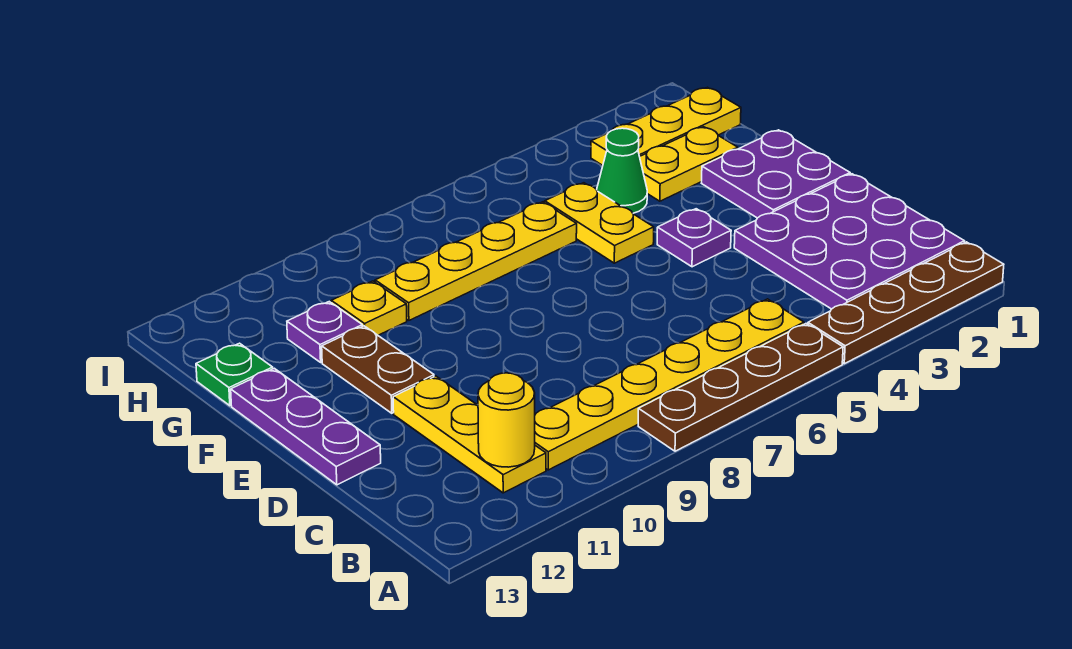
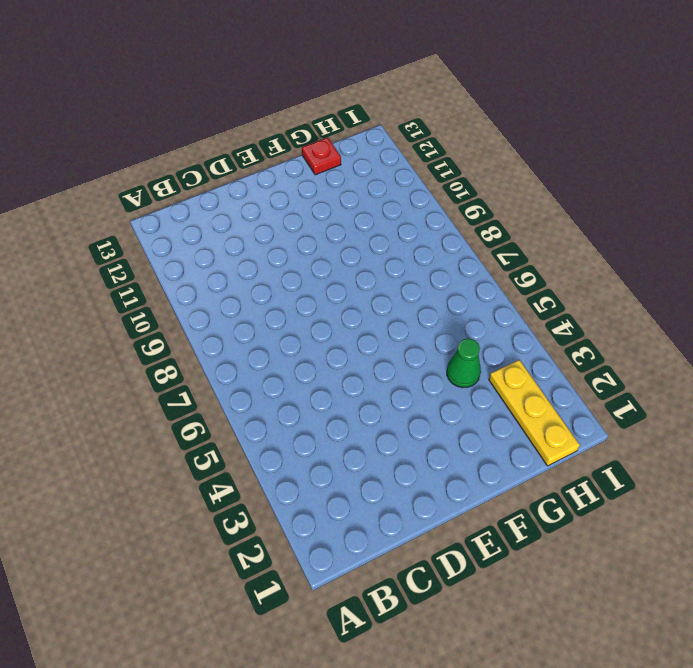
red plate G13 level 1 -> green plate G13 level 1
none -> brown plate A1:A4 level 1
none -> brown plate A5:A8 level 1
none -> purple plate B1:D3 level 1

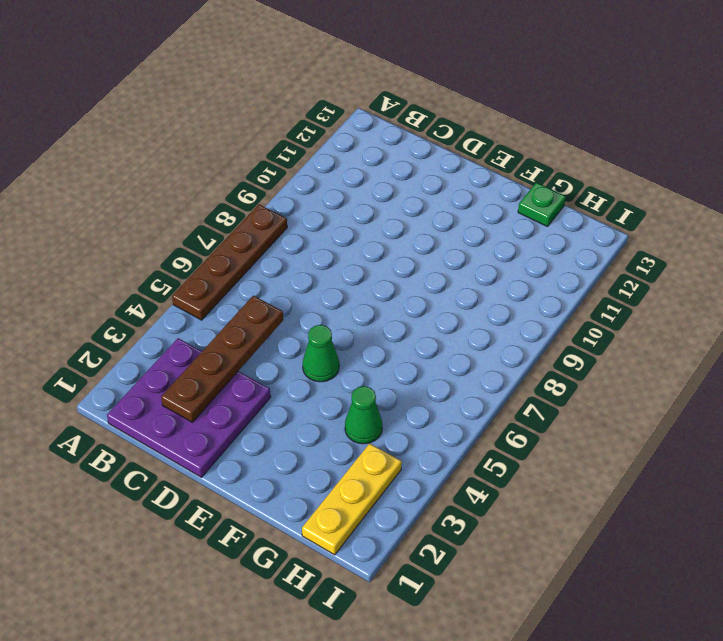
brown plate C2:C5 level 2 -> brown plate A1:A4 level 1
green cone E5 level 1 -> none
none -> yellow plate B5:B10 level 1
none -> yellow plate B11:D11 level 1
none -> purple plate D13:F13 level 1

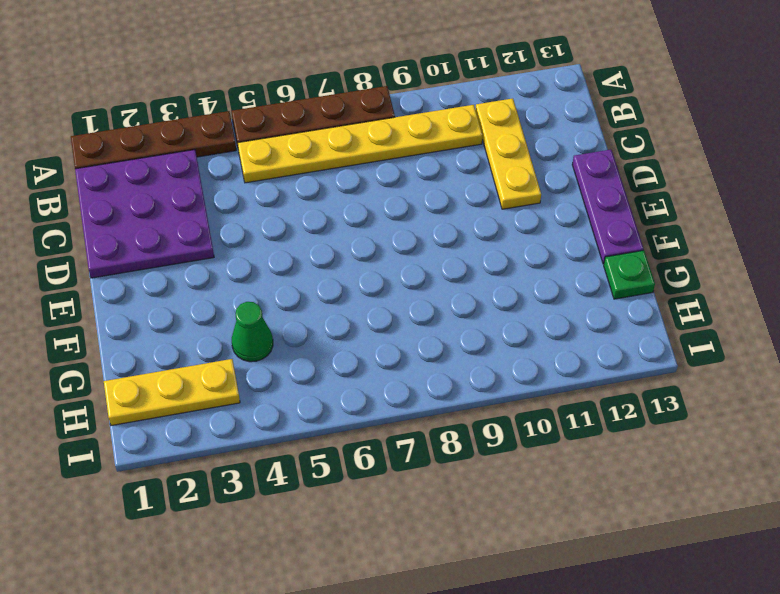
none -> purple plate E1:F2 level 1
none -> purple plate E4 level 1
none -> brown plate E11:F11 level 1

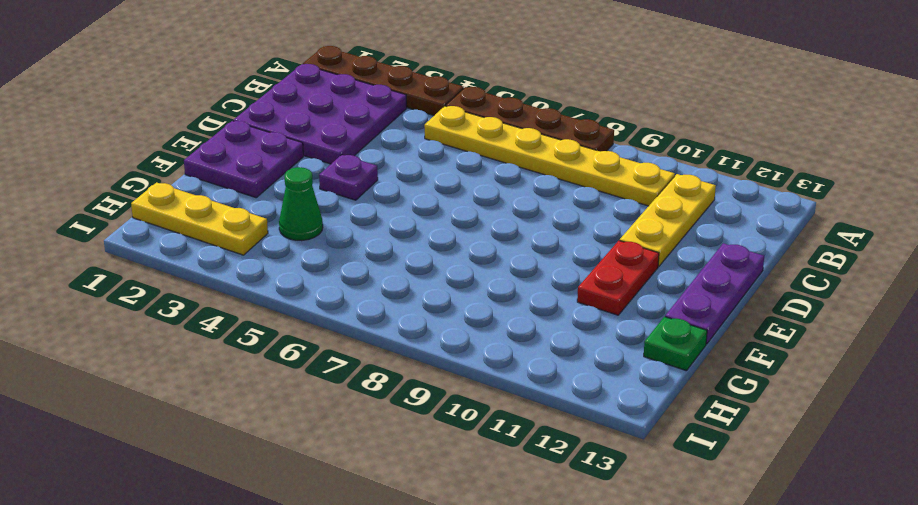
red plate E11:F11 level 1 -> brown plate E11:F11 level 1
none -> yellow plate F5:G5 level 1
none -> yellow plate G2:G3 level 1
none -> yellow plate G6:G9 level 1

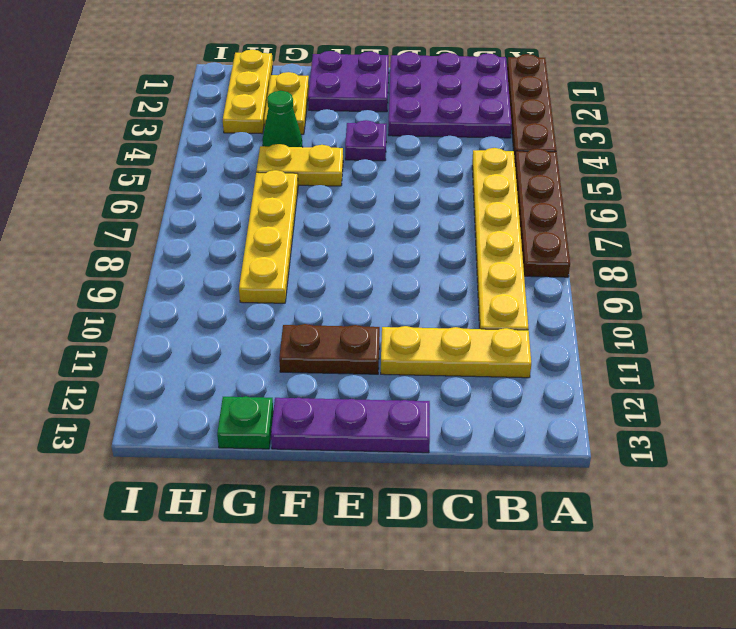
none -> yellow plate G10 level 1
none -> purple plate G11 level 1
none -> yellow round brick B11 level 2

